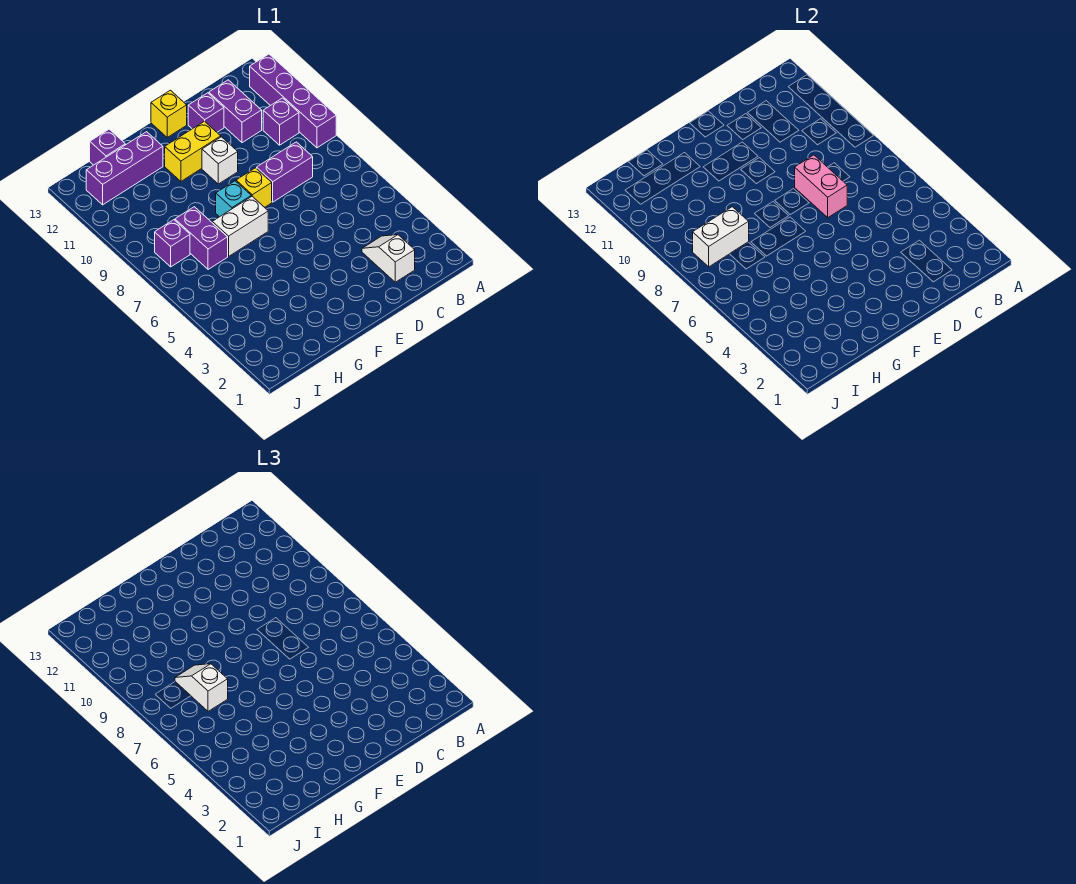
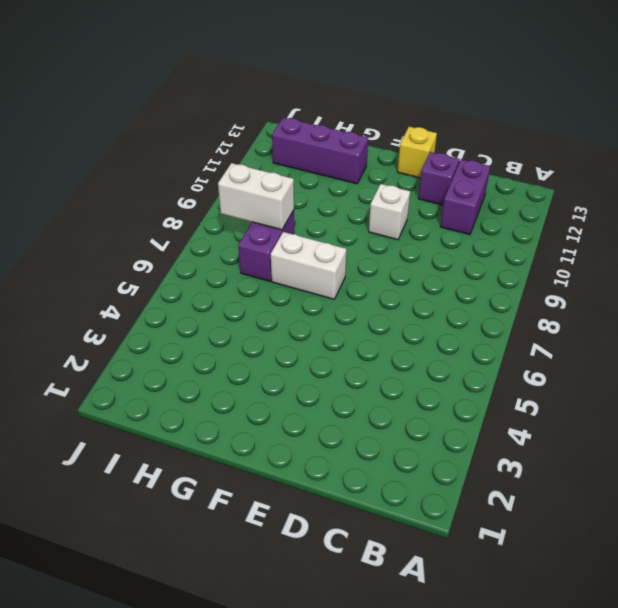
none -> purple brick A9:A12 level 1
none -> purple brick B10 level 1
none -> white slope C2:C3 level 1 top 2

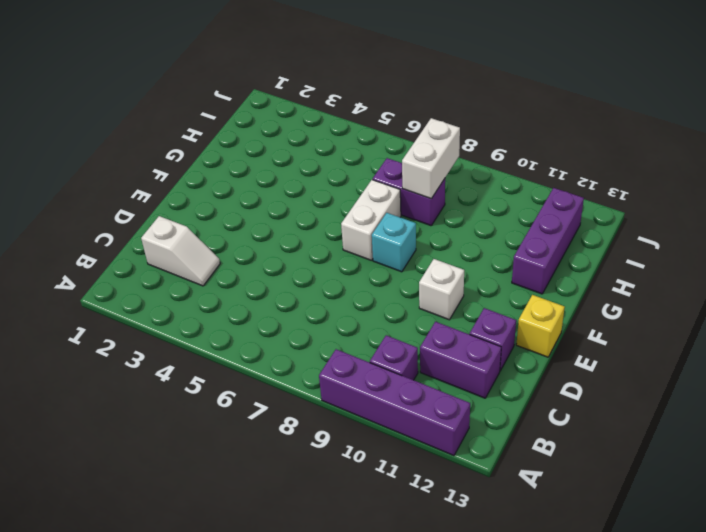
none -> purple brick C8:D8 level 1
none -> yellow brick E8 level 1
none -> yellow brick E11:F11 level 1

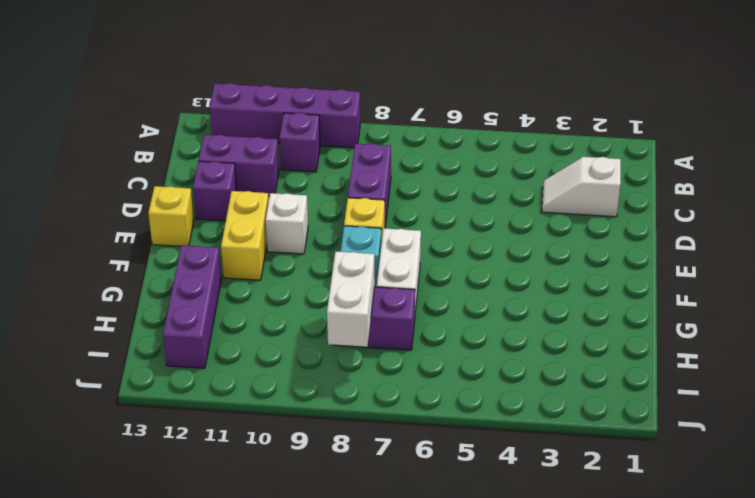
none -> purple brick H13 level 1
none -> purple brick I8 level 1
none -> pink brick D7:D8 level 2

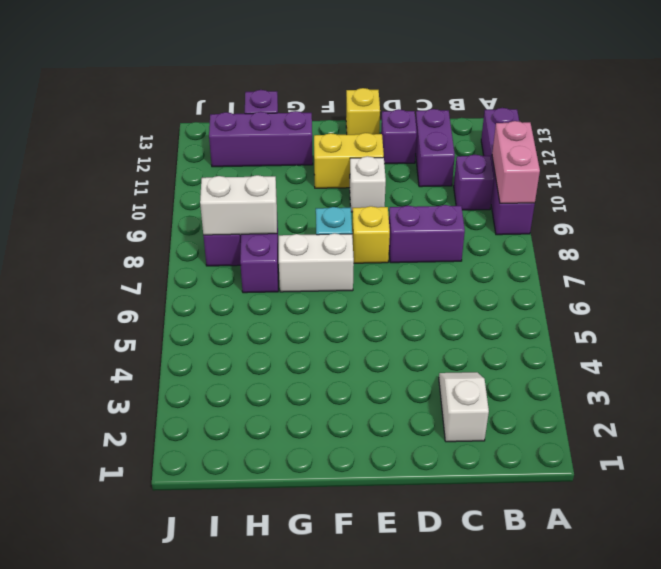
pink brick A9:A10 level 2 -> pink brick D7:D8 level 2
none -> white slope H7:H8 level 3 top 7

